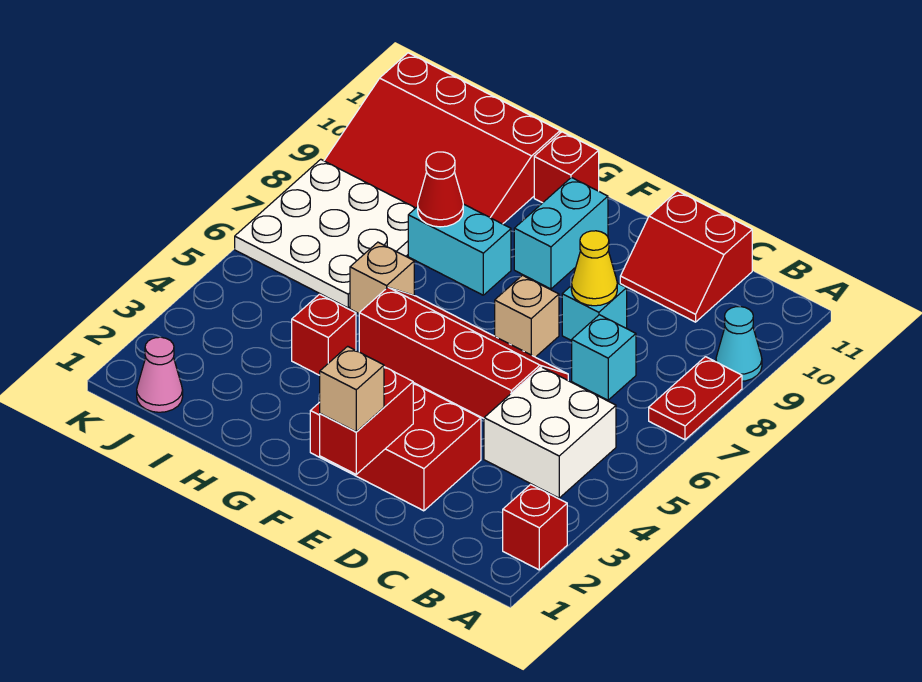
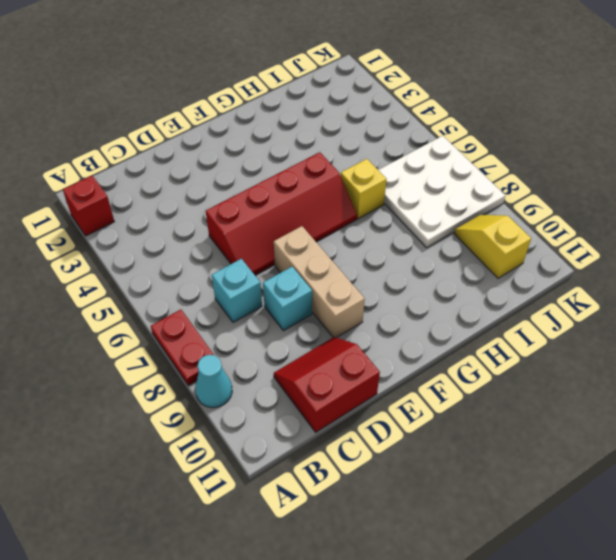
tan brick E7:E9 level 1 -> tan brick E7 level 1
yellow brick H6 level 1 -> tan brick H6 level 1
yellow slope J9:J10 level 1 top 10 -> red slope H9:K11 level 1 top 11
none -> white brick B4:C5 level 1
none -> red brick D2:F3 level 1
none -> cyan brick F9:F10 level 1

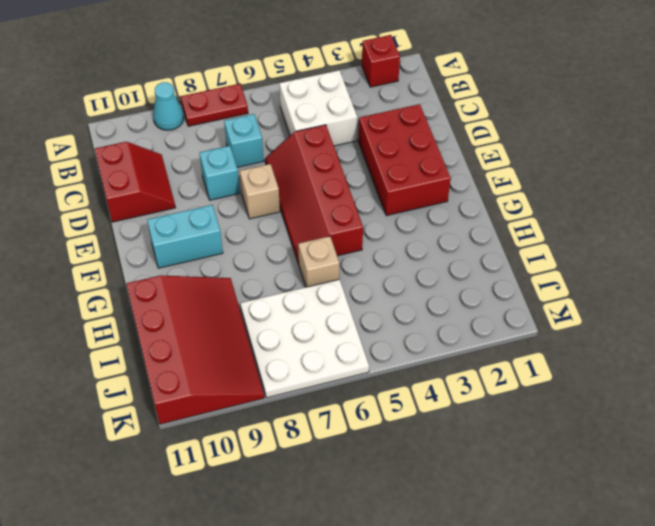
none -> cyan brick G8:H8 level 1
none -> red brick G11 level 1
none -> red brick H4 level 1

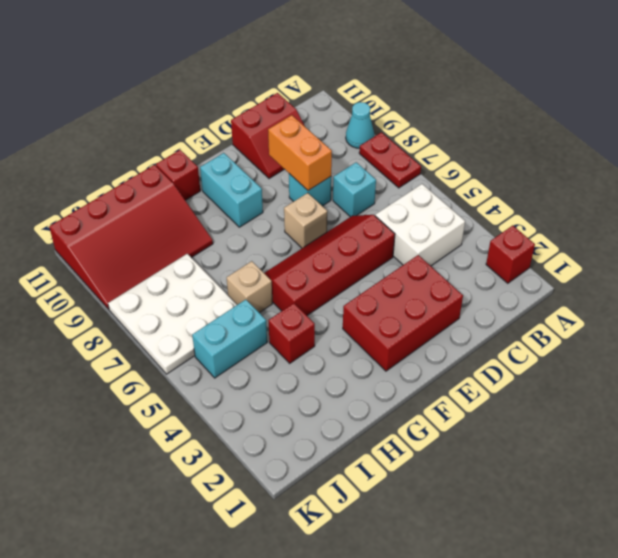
orange brick D8:D9 level 2 -> yellow cone D8 level 2
cyan brick I5:J5 level 1 -> cyan brick G8:H8 level 1
none -> pink cone J1 level 1
none -> red brick E1:E2 level 2
none -> red cone H8 level 2

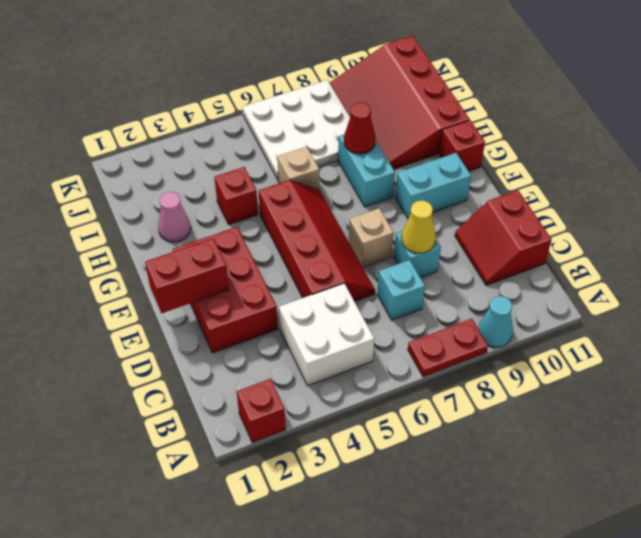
pink cone H2 level 1 -> pink cone J1 level 1
none -> tan brick E1 level 3

